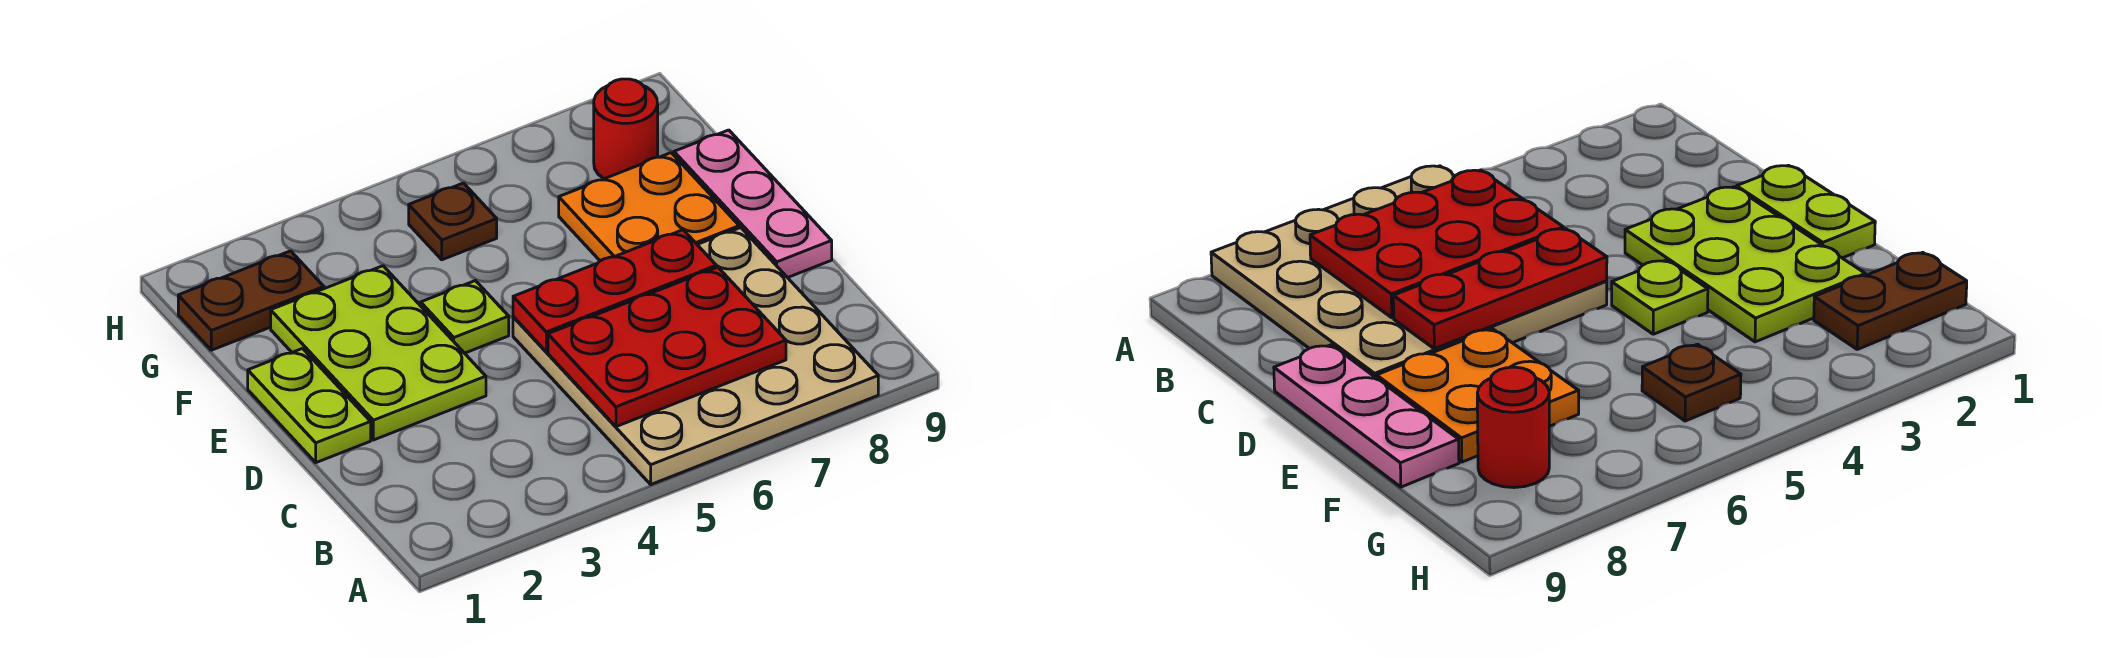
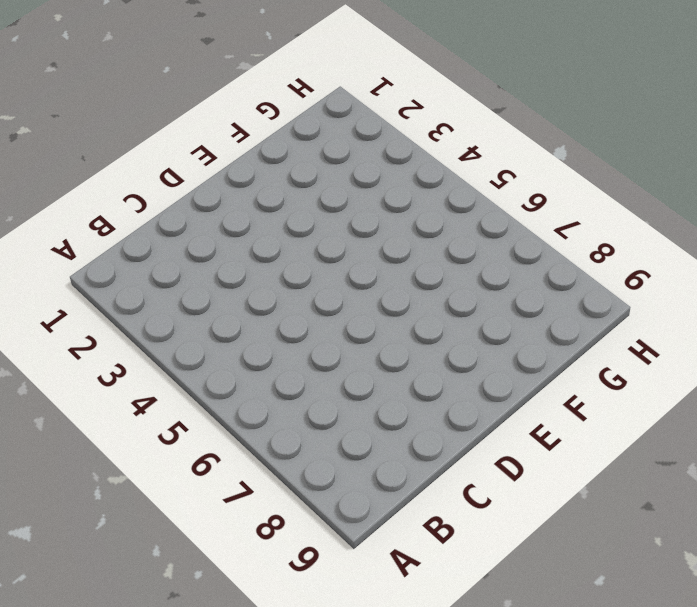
none -> tan plate A5:D8 level 1
none -> lime plate D1:E1 level 1

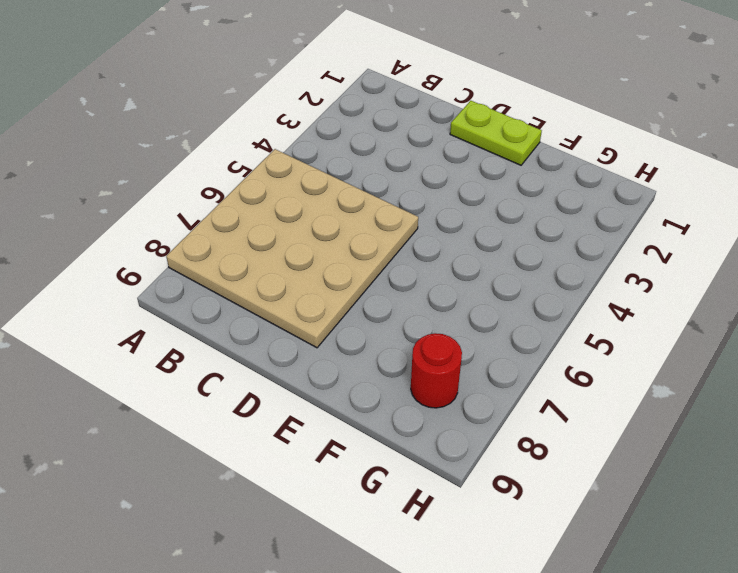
none -> lime plate D2:F3 level 1
none -> pink plate D9:F9 level 1

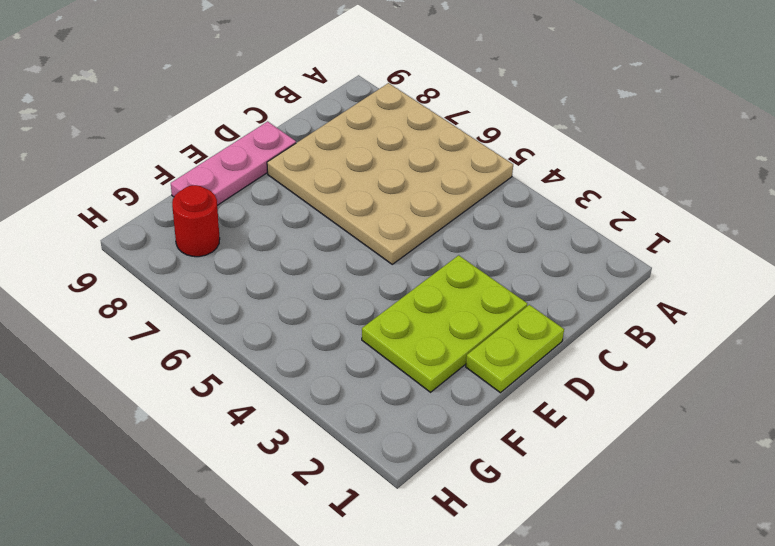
none -> lime plate E4 level 1
none -> orange plate E7:F8 level 1

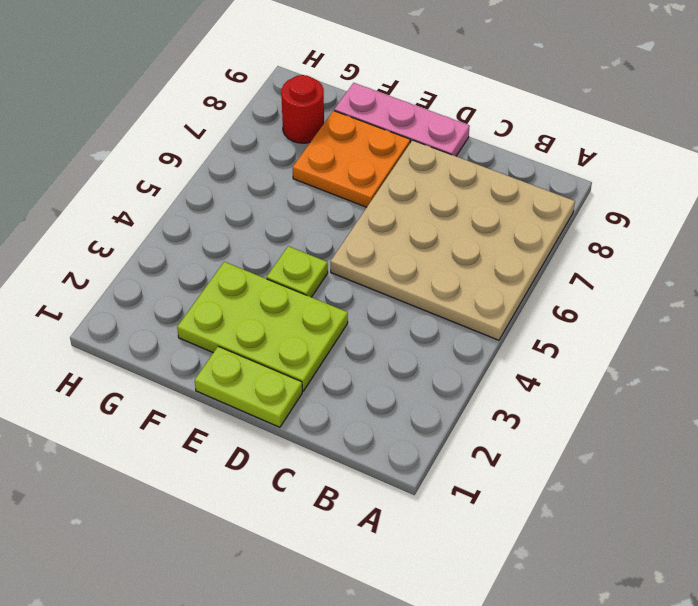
none -> brown plate G1:G2 level 1
none -> brown plate G5 level 1

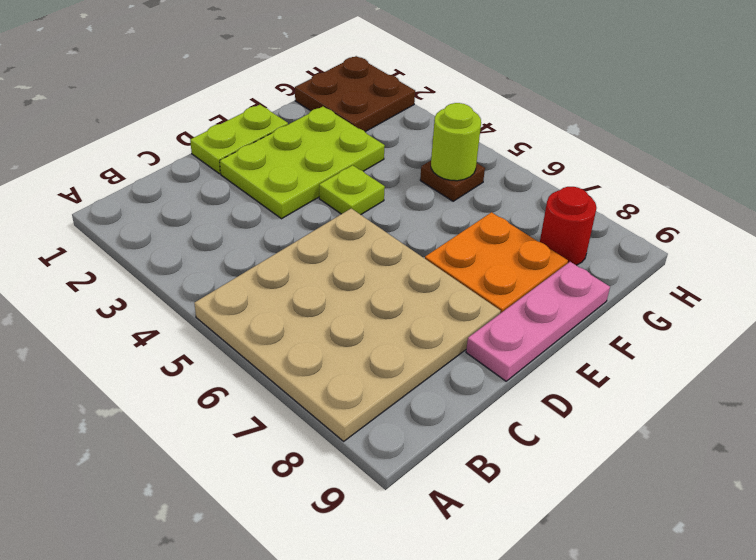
brown plate G1:H2 level 1 -> brown plate G1:G2 level 1
lime round brick G5 level 2 -> none
none -> red plate B5:C7 level 2
none -> red plate D5:D7 level 2

